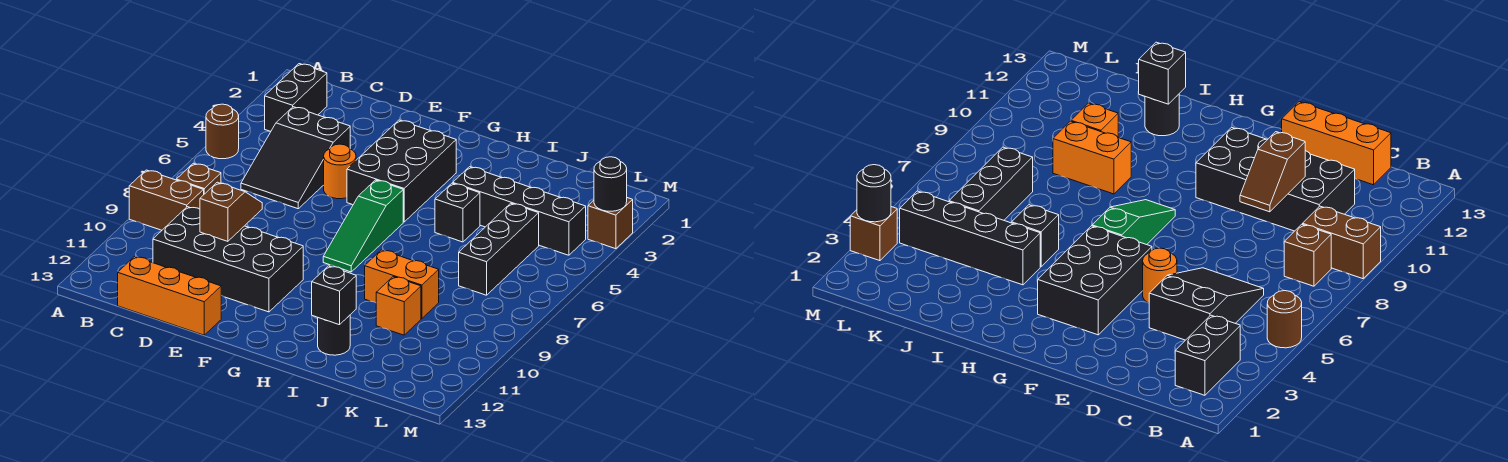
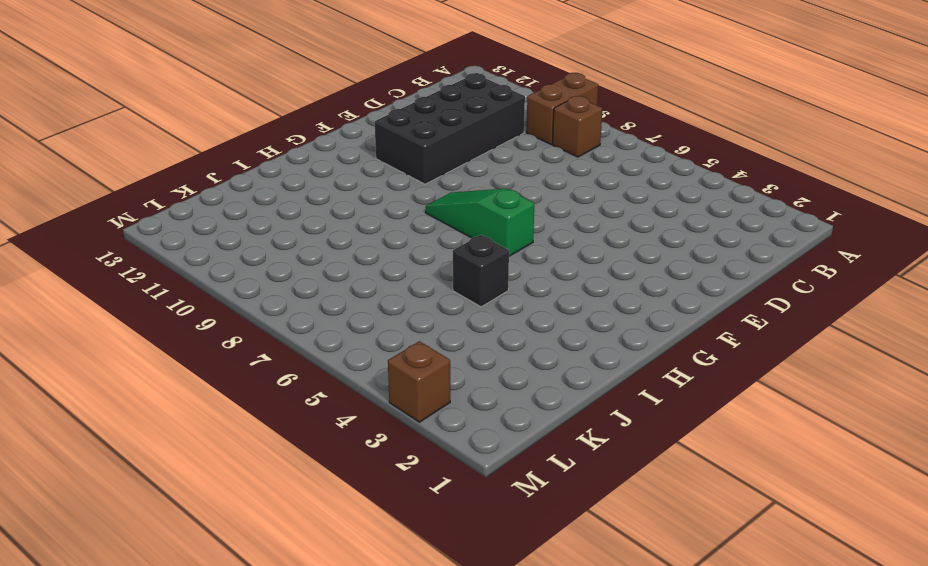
none -> brown round brick A5 level 1
none -> black brick B2:B3 level 1
none -> black slope C4:D6 level 1 top 4

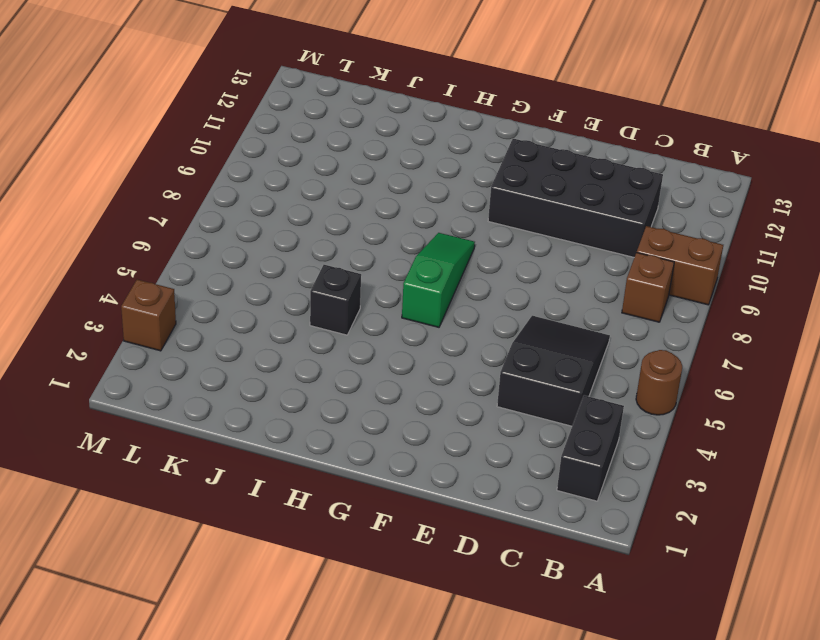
none -> orange brick C13:E13 level 1
none -> orange round brick E5 level 1
none -> black brick F3:G5 level 1

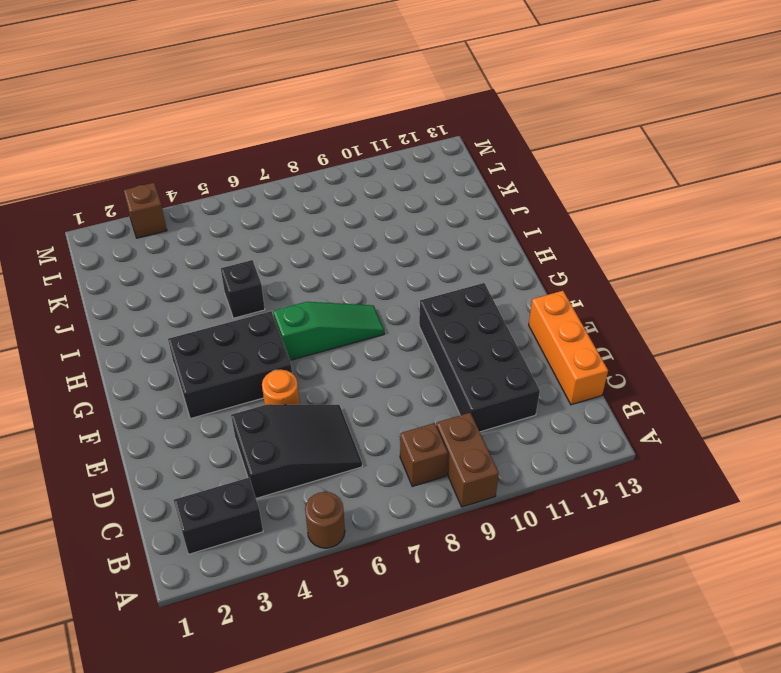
none -> black brick I4:L4 level 1
none -> orange brick I9:J9 level 1
none -> black round brick I12 level 1

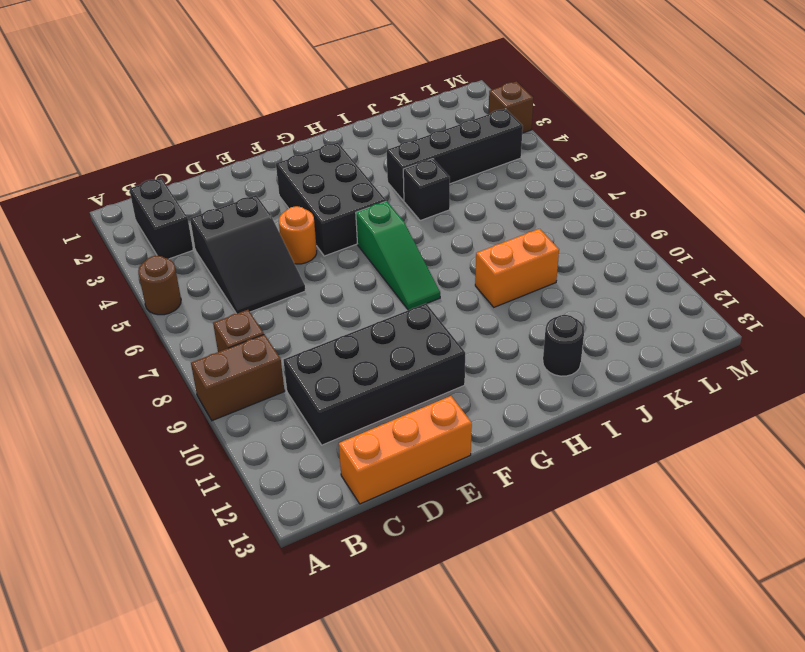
none -> orange brick J10 level 1
none -> black brick K5:K7 level 1
none -> brown slope D9:D10 level 2 top 10

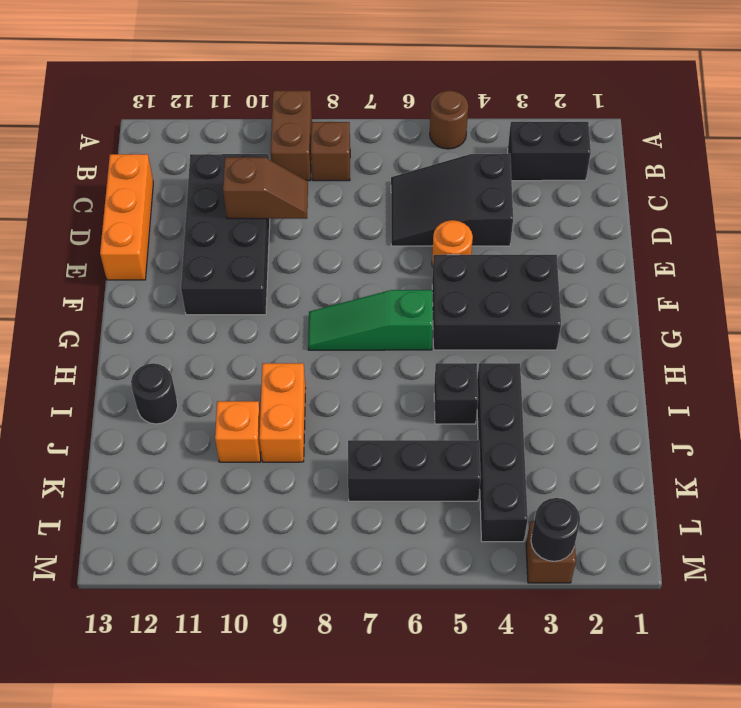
none -> black brick I12 level 2

